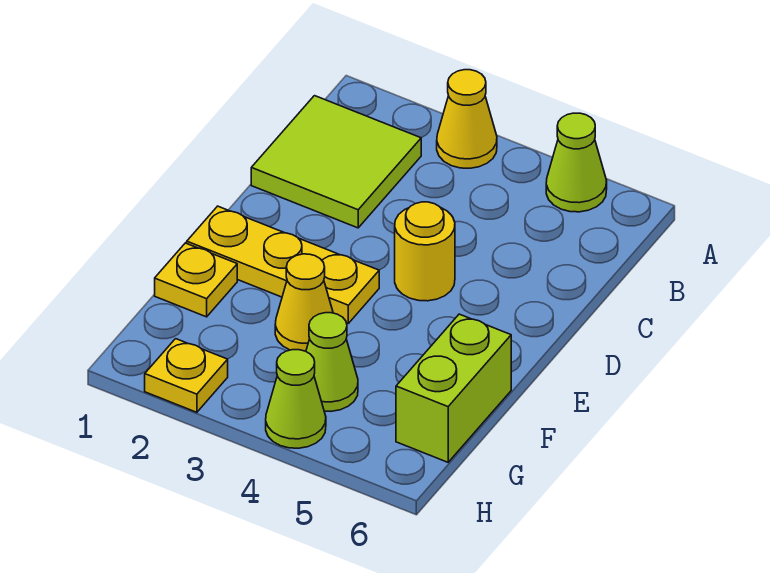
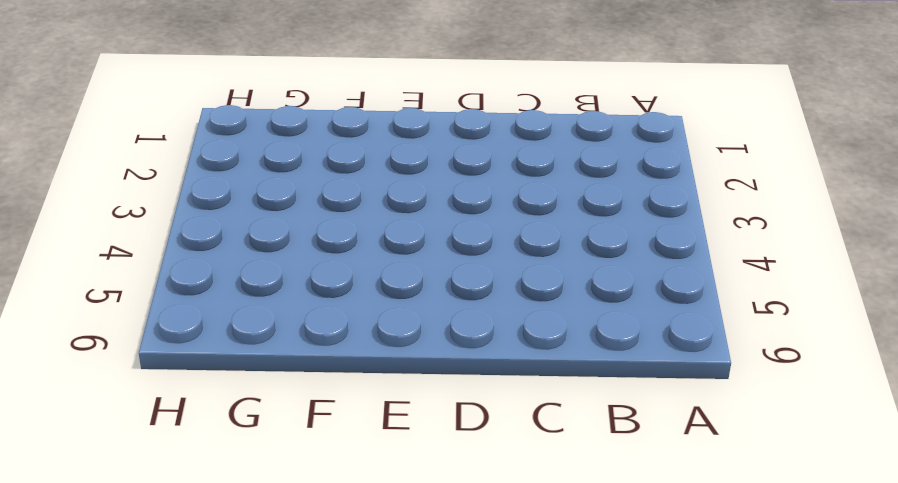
none -> yellow cone A3 level 1
none -> lime cone A5 level 1

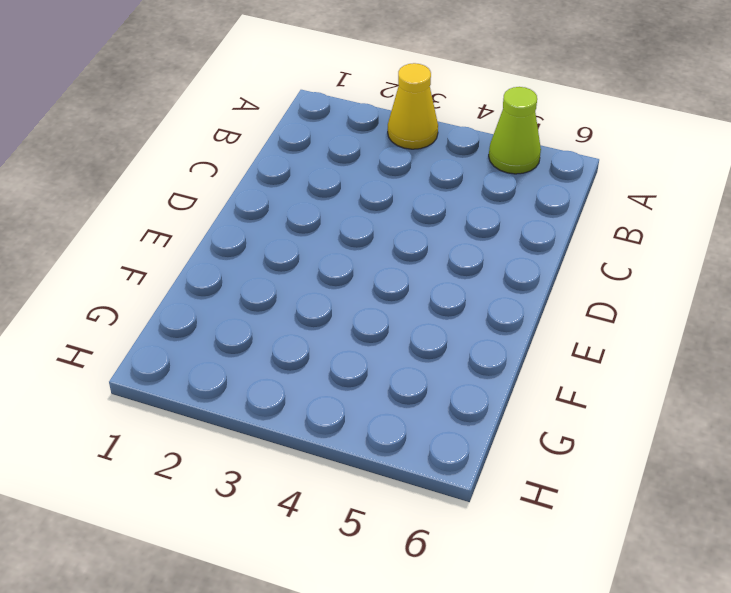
none -> lime tile B1:C2 level 1
none -> yellow round brick D4 level 1

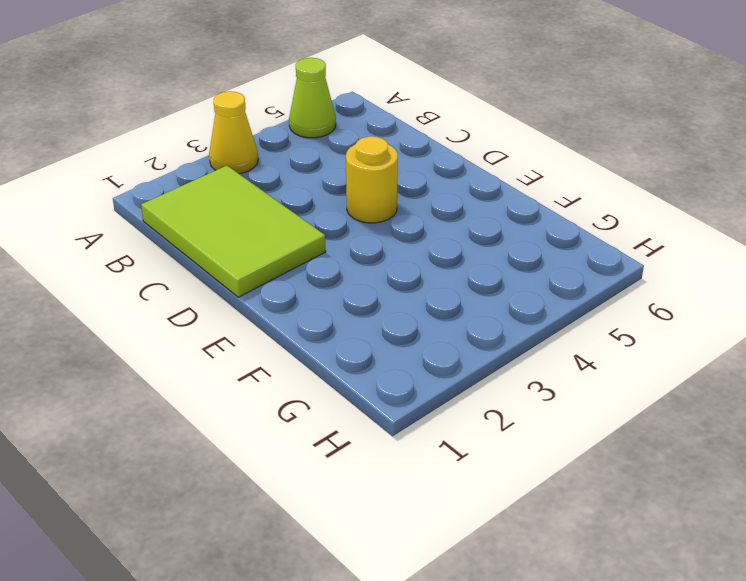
lime tile B1:D2 level 1 -> lime tile B1:C2 level 1
none -> yellow plate E1:E3 level 1
none -> yellow plate F1 level 1

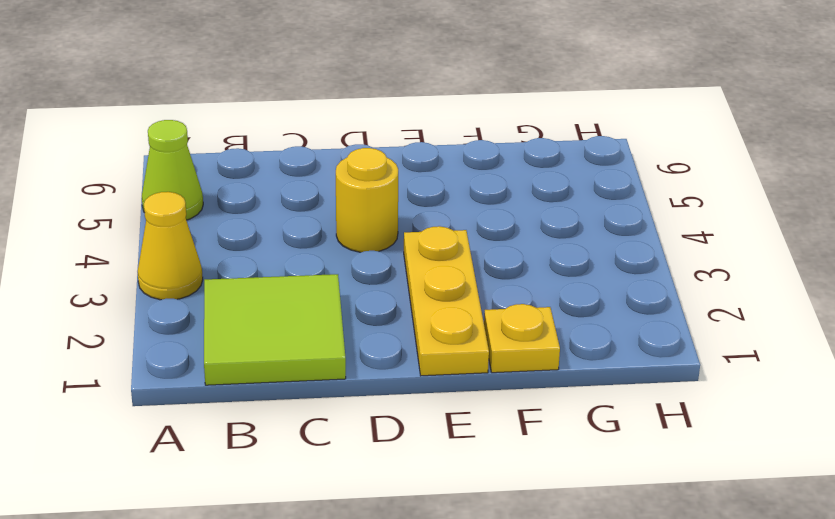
none -> yellow cone F3 level 1
none -> lime brick F6:G6 level 1

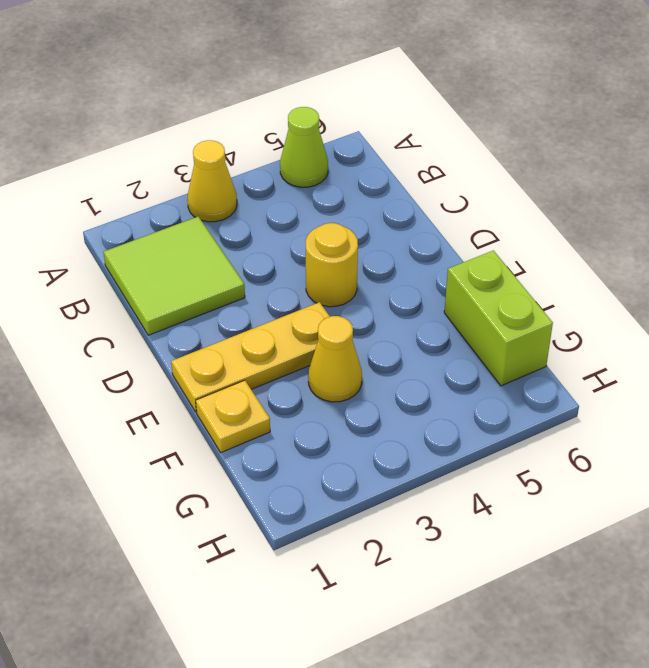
none -> lime cone G4 level 1
none -> yellow plate H2 level 1

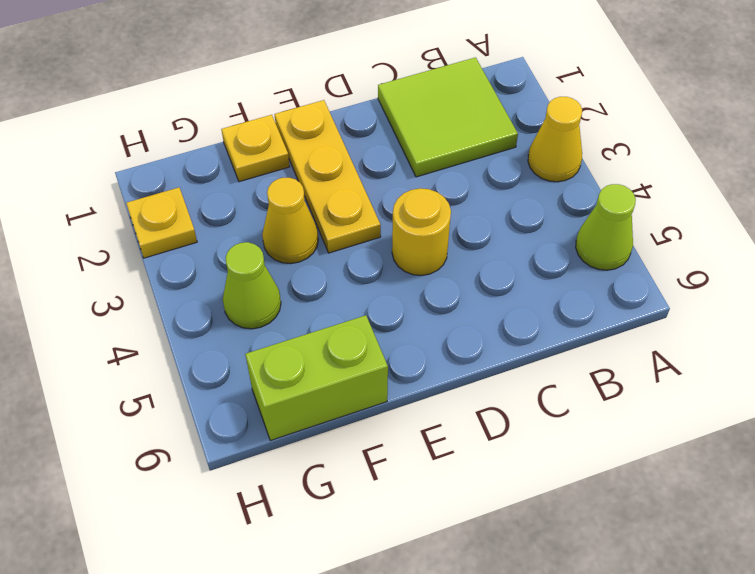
none -> lime cone H4 level 1

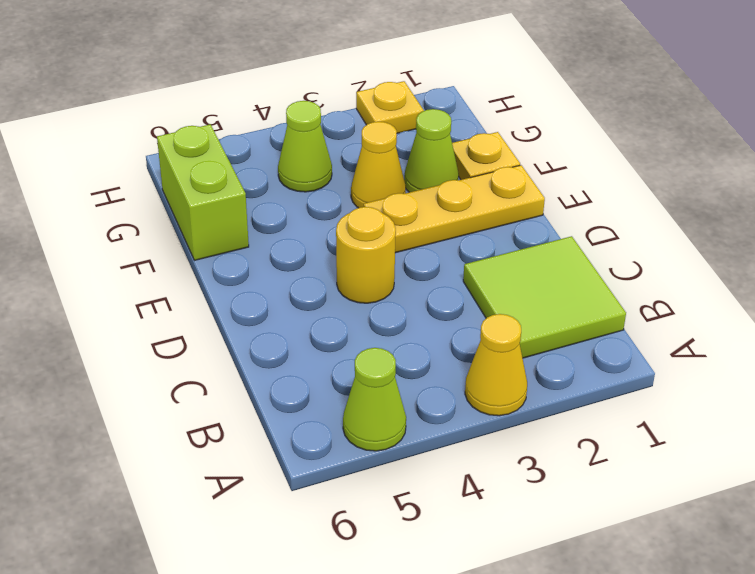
lime cone F2 level 1 -> lime cone H4 level 1

